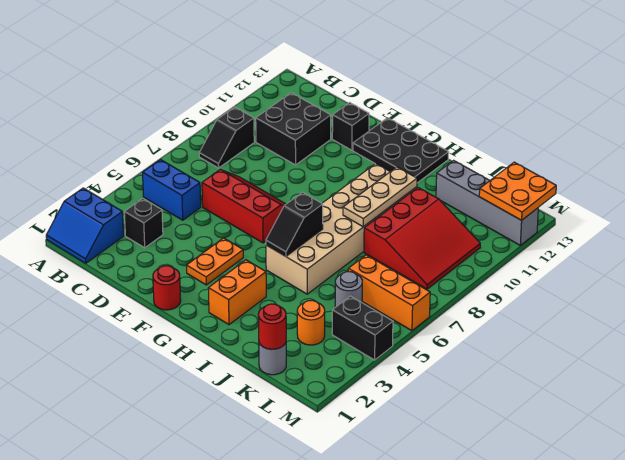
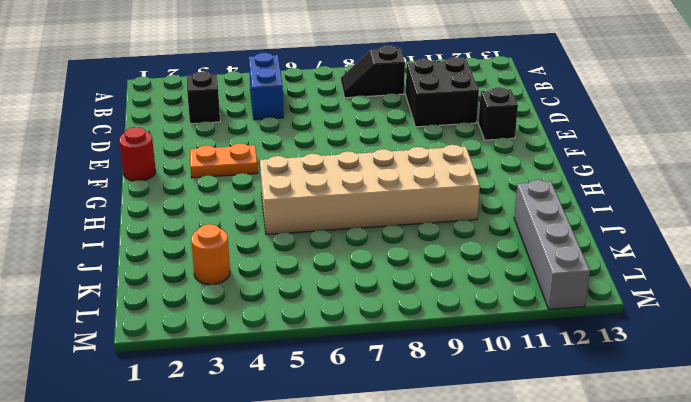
none -> blue slope A1:B2 level 1 top 2
none -> red slope D6:F7 level 1 top 6
none -> black plate F12:H13 level 1

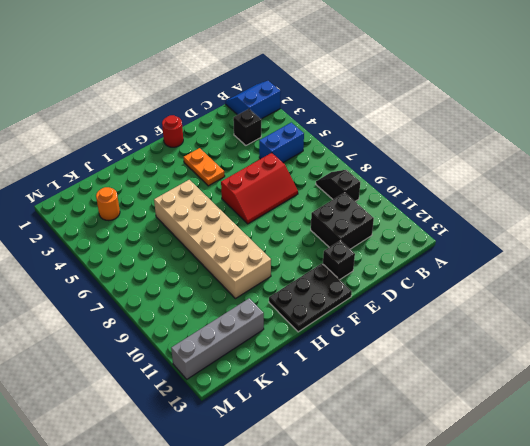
none -> orange brick H2:H3 level 1
none -> red slope J8:L10 level 1 top J
none -> grey round brick K1 level 1

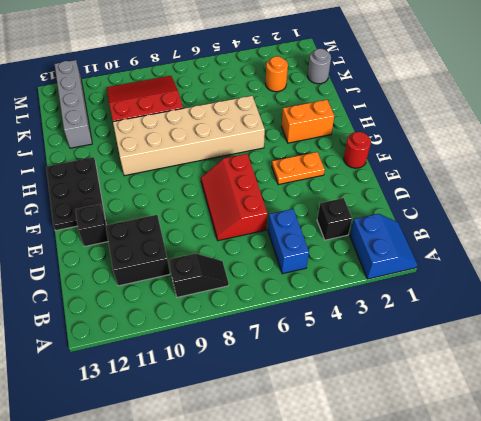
none -> grey round brick K5 level 1
none -> orange brick K6:M6 level 1
none -> black brick L4:M4 level 1

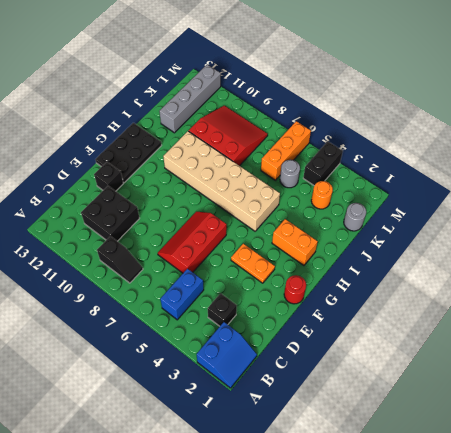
none -> black slope H5:H6 level 2 top 6
none -> tan plate I8:I10 level 2
none -> red round brick K1 level 2

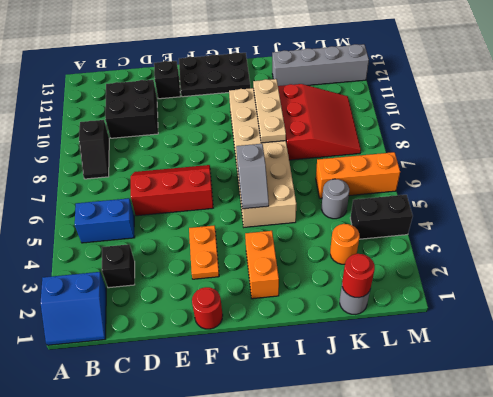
grey slope H5:H6 level 2 top 6 -> black slope H5:H6 level 2 top 6
none -> orange plate L12:M13 level 2

